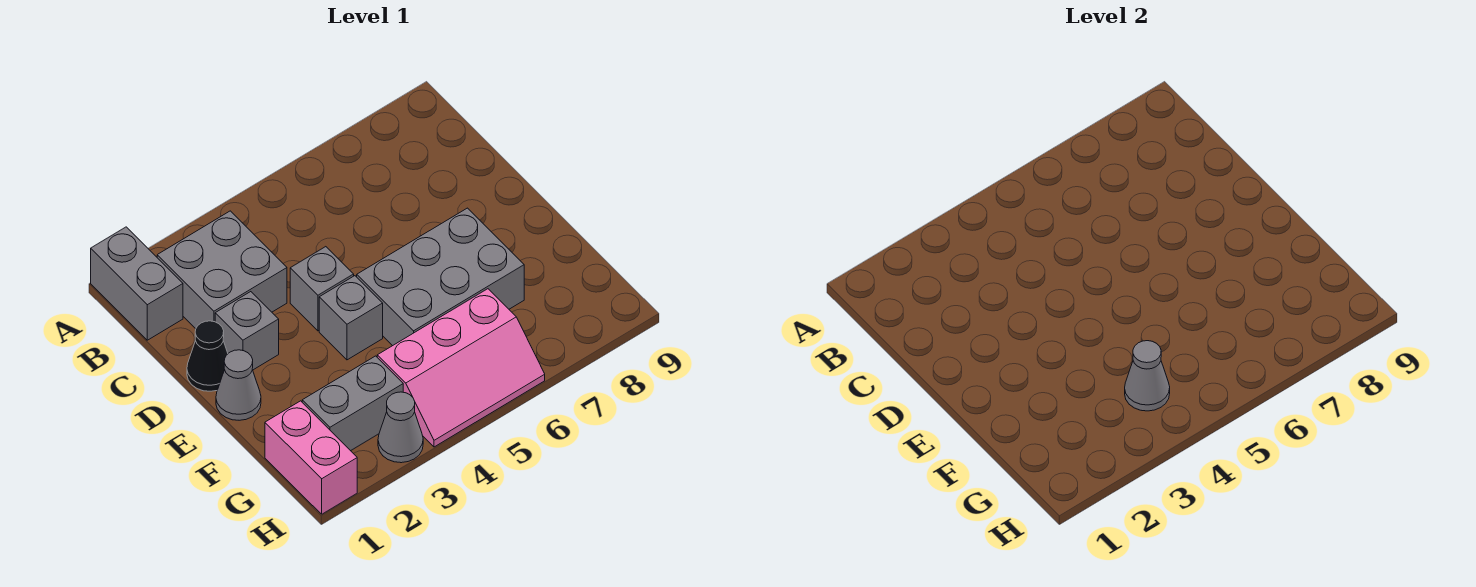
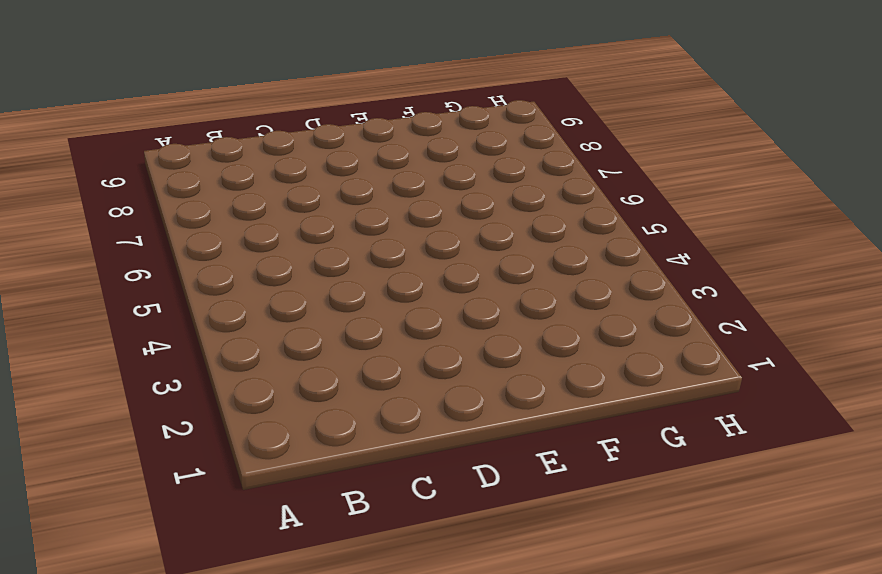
none -> grey brick A1:B1 level 1
none -> grey brick B2:C3 level 1
none -> black cone D1 level 1

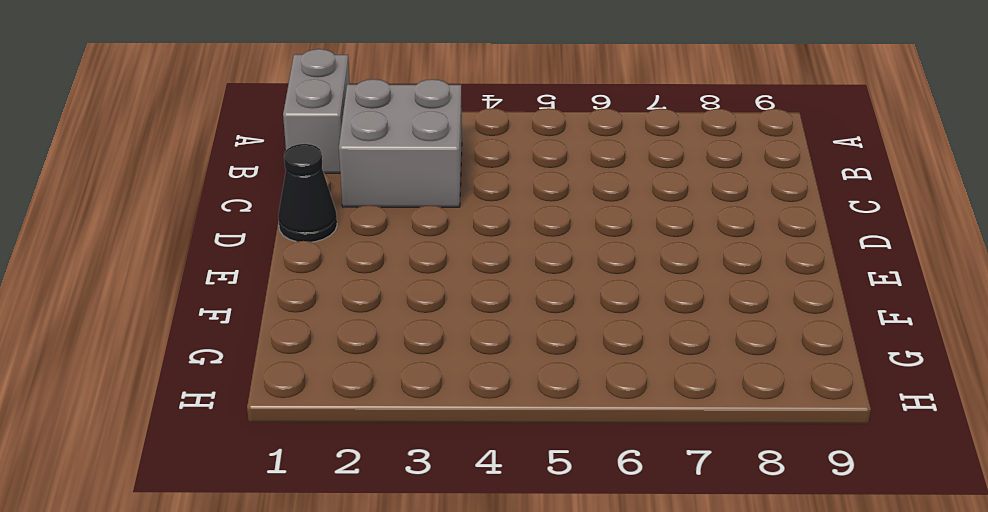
none -> grey brick D2 level 1
none -> grey brick D4 level 1
none -> grey cone E1 level 1

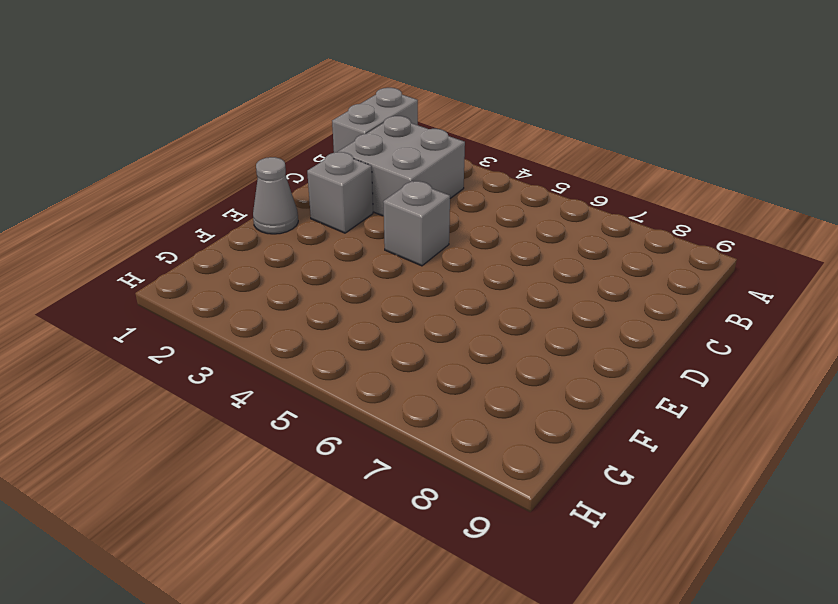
none -> black cone D1 level 1
none -> grey brick E4 level 1
none -> grey brick E5:F7 level 1

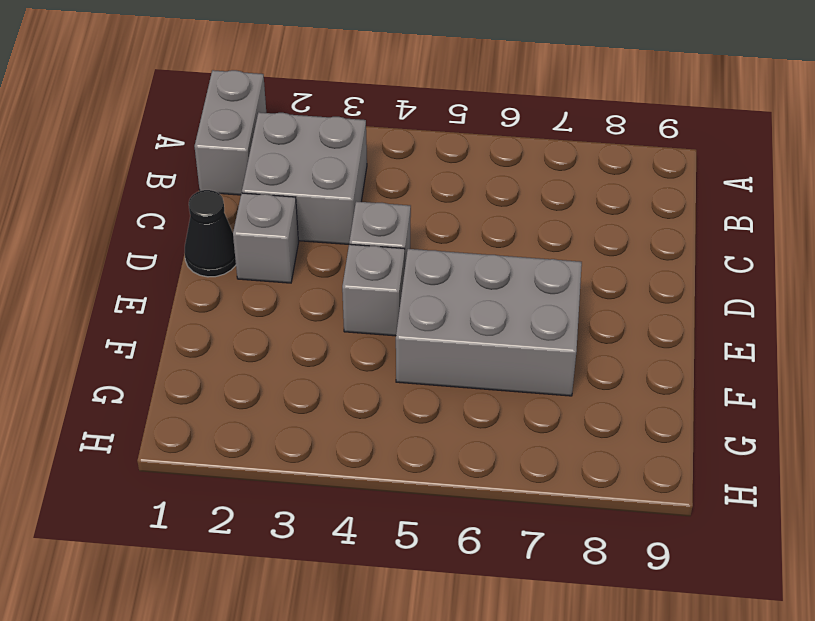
none -> grey cone E1 level 1
none -> pink brick G1:H1 level 1
none -> grey brick G2:G3 level 1

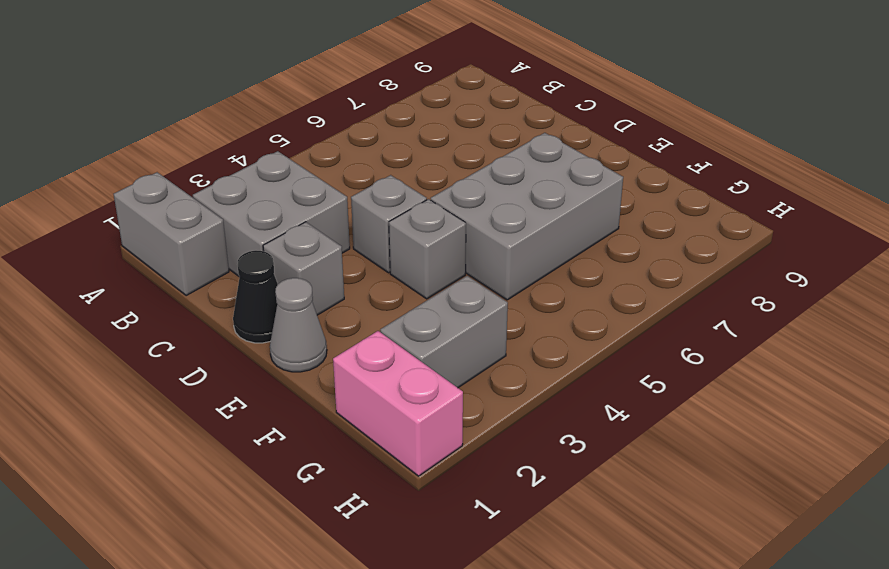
none -> pink slope G4:H6 level 1 top G
none -> grey cone H3 level 1
none -> grey cone G4 level 2

